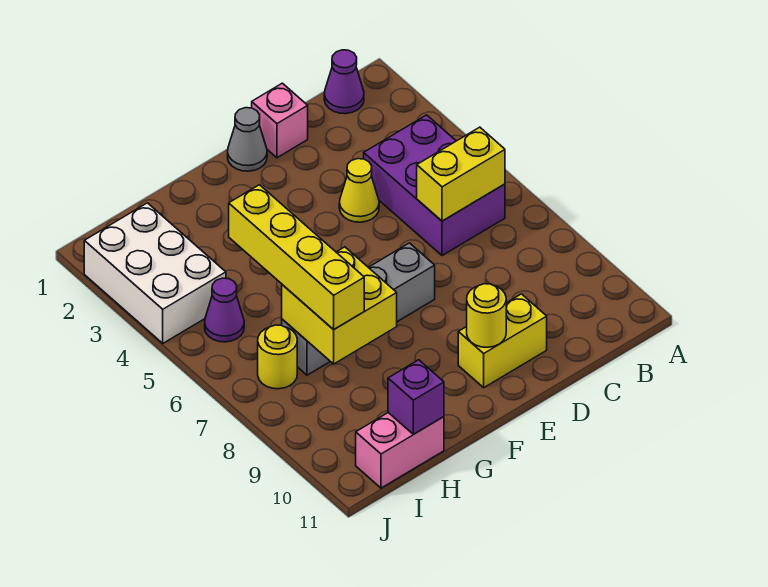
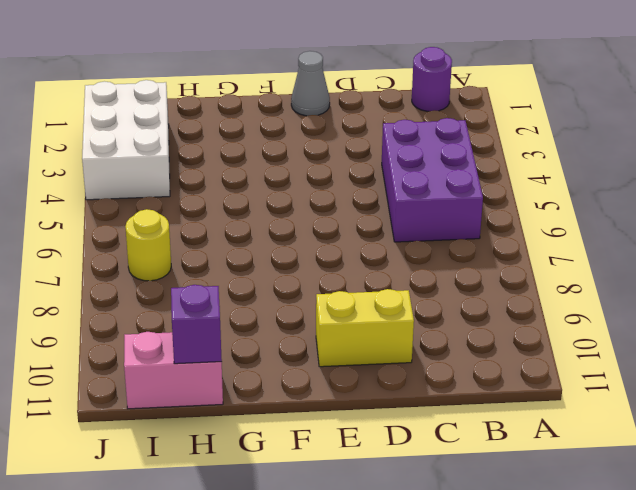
purple round brick B1 level 1 -> purple cone B1 level 1
none -> pink brick D1 level 1
none -> yellow cone D4 level 1
none -> grey brick E7:H7 level 1

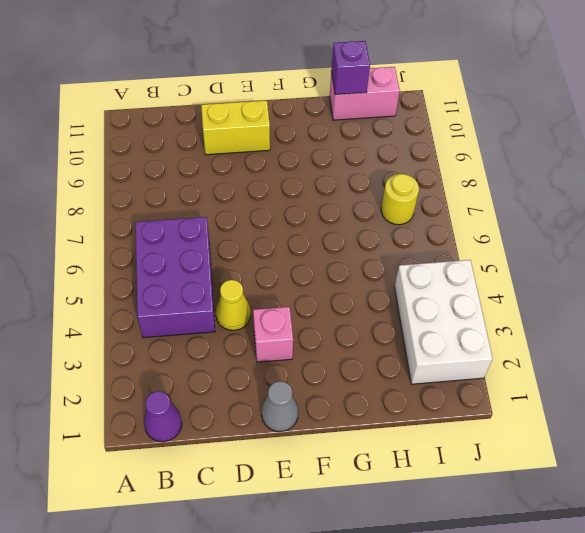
pink brick E3 level 1 -> pink brick D1 level 1
none -> grey brick E7:H7 level 1
none -> purple cone I5 level 1
none -> yellow brick B6:C6 level 2

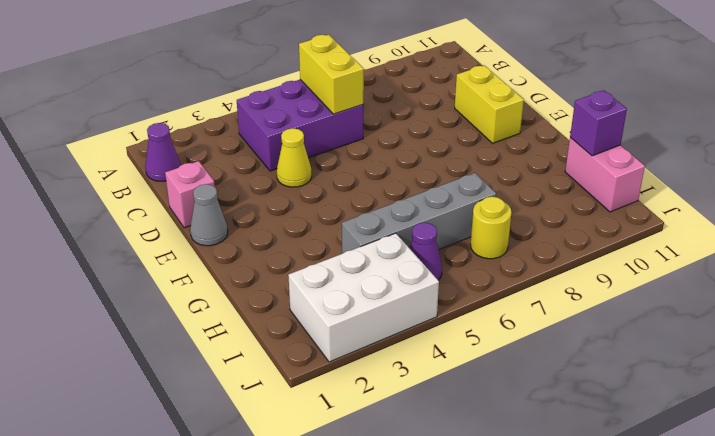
grey brick H4:H7 level 1 -> grey brick E7:H7 level 1
none -> yellow round brick E10 level 2
none -> yellow brick G7:H8 level 2
none -> yellow brick H5:H8 level 3

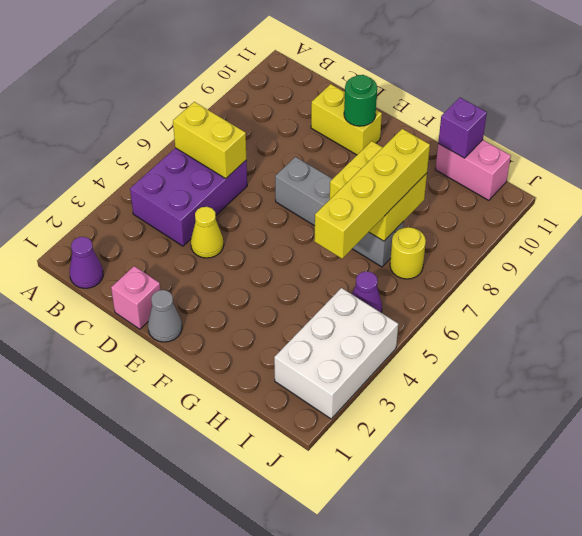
green round brick E10 level 2 -> yellow round brick E10 level 2

